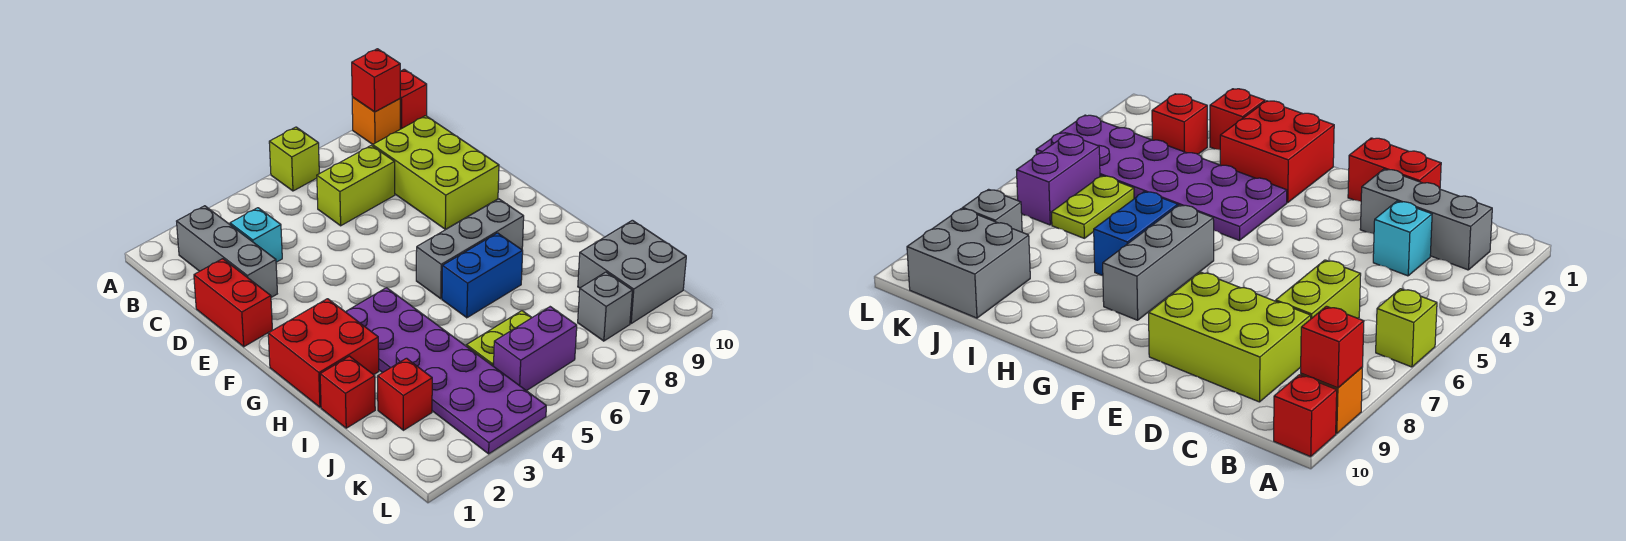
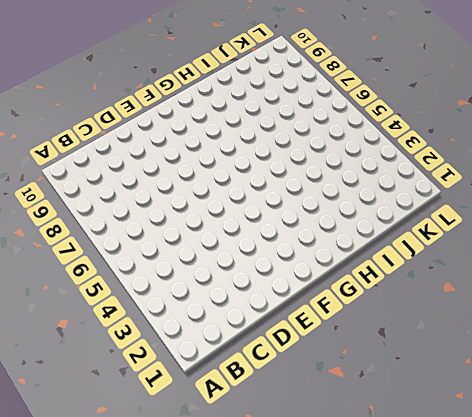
none -> lime brick A6 level 1
none -> orange brick A9 level 1
none -> red brick A10 level 1

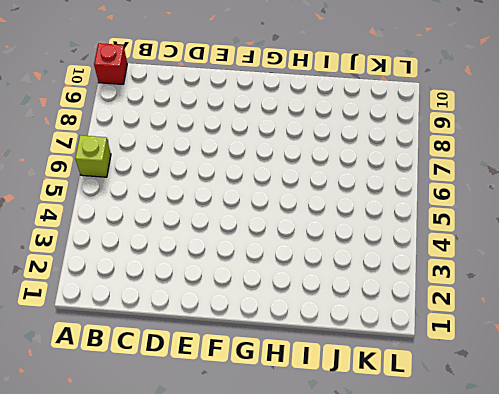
none -> orange brick A9 level 1
none -> grey brick B2:D2 level 1
none -> cyan brick C3 level 1

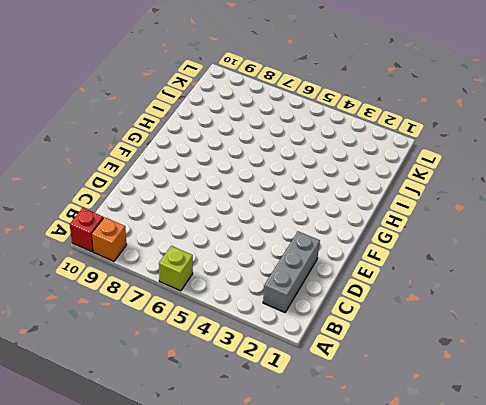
none -> cyan brick C3 level 1
none -> lime brick C6:C7 level 1
none -> lime brick C8:E9 level 1

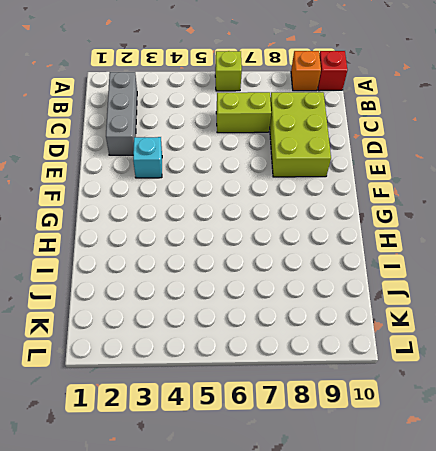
cyan brick E3 level 1 -> cyan brick C3 level 1
none -> red brick D1:E1 level 1
none -> red brick G1:H2 level 1
none -> purple plate G3:L4 level 1

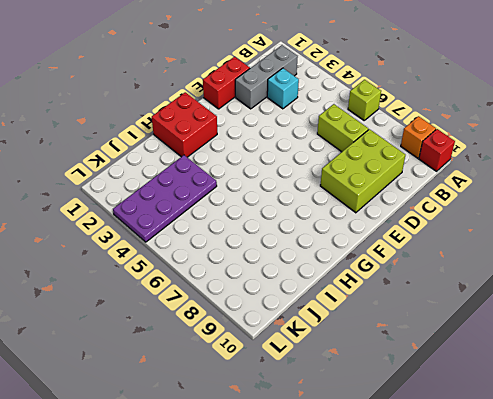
purple plate I3:L4 level 1 -> purple plate G3:L4 level 1
none -> grey brick G6:G8 level 1
none -> blue brick H6:H7 level 1
none -> red brick I1 level 1

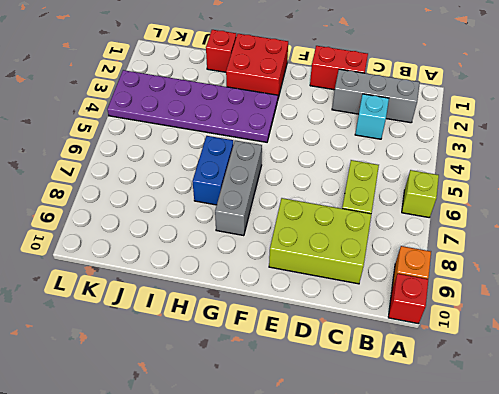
none -> red brick J2 level 1
none -> lime plate J5:J6 level 1
none -> grey brick J9:K10 level 1

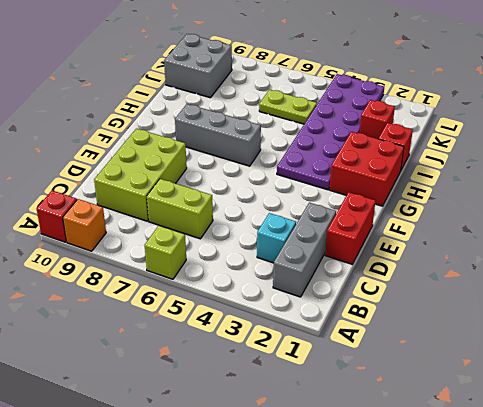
none -> blue brick H6:H7 level 1
none -> purple brick K5:K6 level 1
none -> grey brick K8 level 1

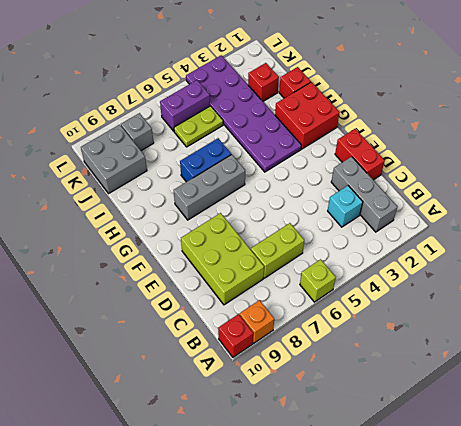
none -> red brick A9 level 2

